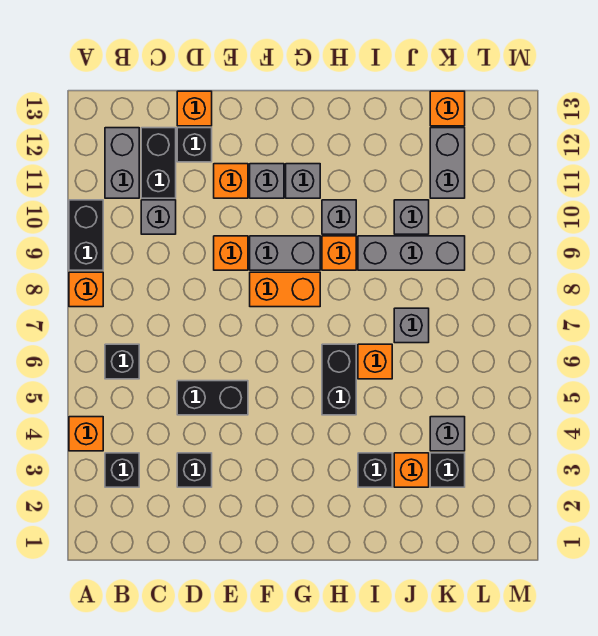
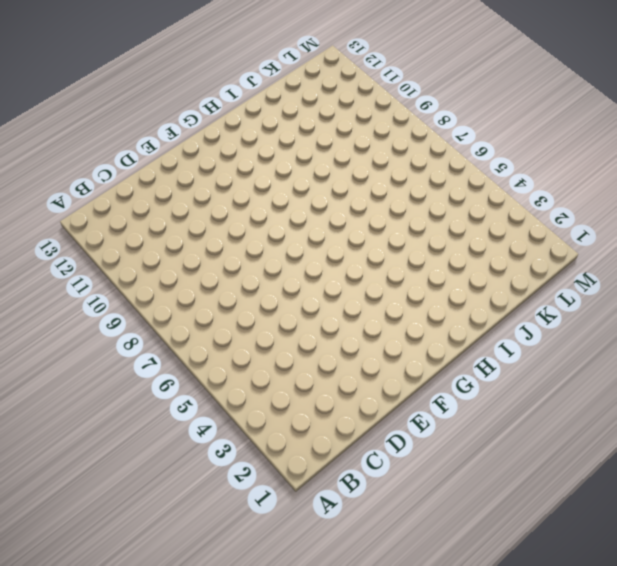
none -> orange brick A4 level 1
none -> orange brick A8 level 1
none -> black brick A9:A10 level 1
none -> black brick B3 level 1

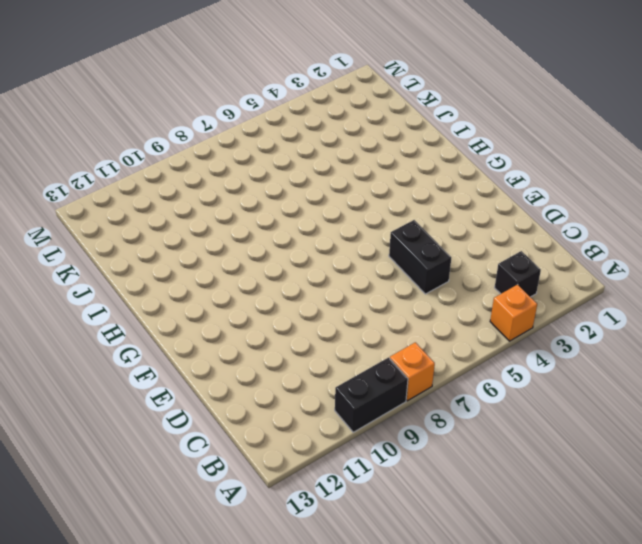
none -> black brick B6 level 1
none -> grey brick B11:B12 level 1
none -> grey brick C10 level 1
none -> black brick C11:C12 level 1

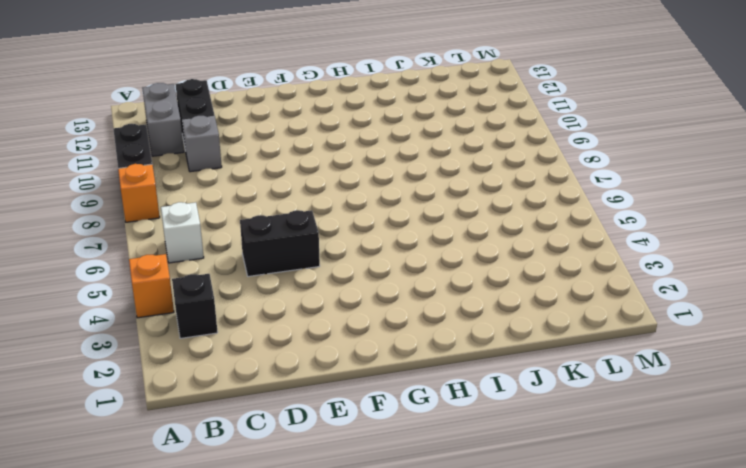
white brick B6 level 1 -> black brick B6 level 1
none -> black brick D3 level 1
none -> black brick D12 level 1
none -> orange brick D13 level 1
none -> orange brick E9 level 1

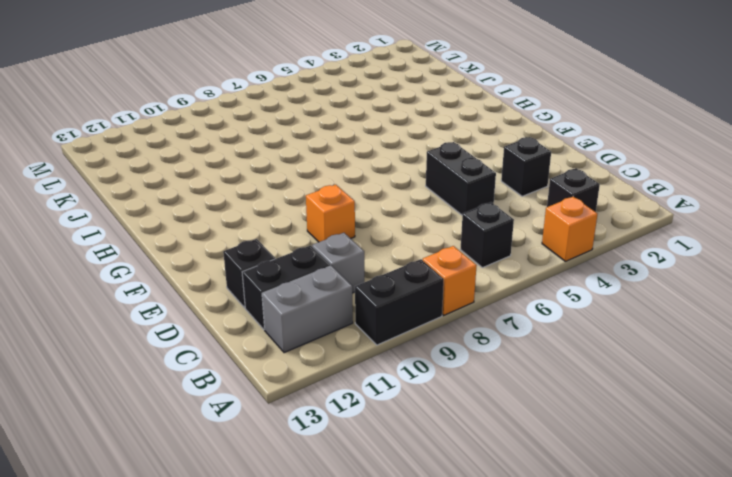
none -> orange brick D13 level 1
none -> orange brick E11 level 1
none -> orange brick F8:G8 level 1
none -> grey brick F9:G9 level 1

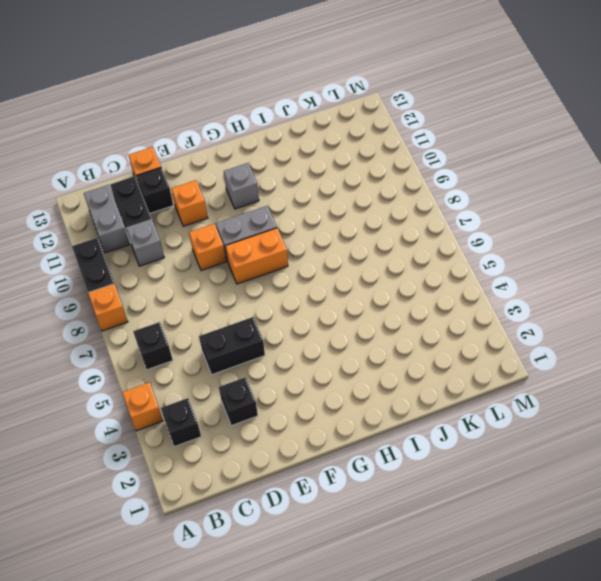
none -> grey brick F11 level 1
none -> black brick H5:H6 level 1
none -> orange brick H9 level 1
none -> grey brick H10 level 1

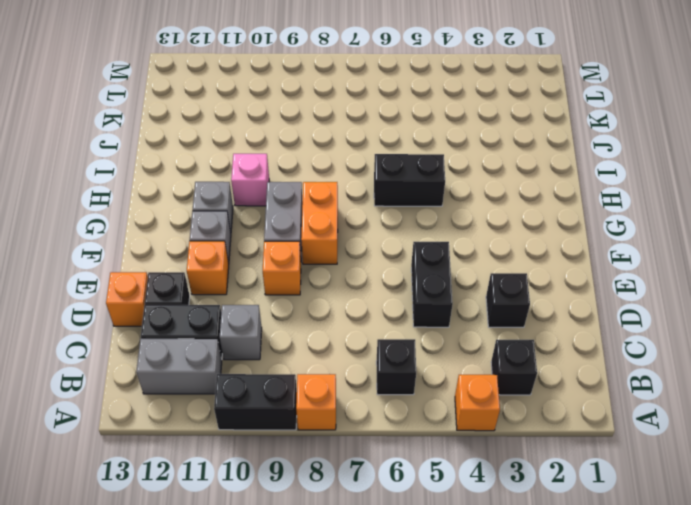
pink brick H10 level 1 -> grey brick H10 level 1
none -> orange brick H9 level 1
none -> black brick I3 level 1
none -> orange brick I6 level 1
none -> grey brick I9:K9 level 1

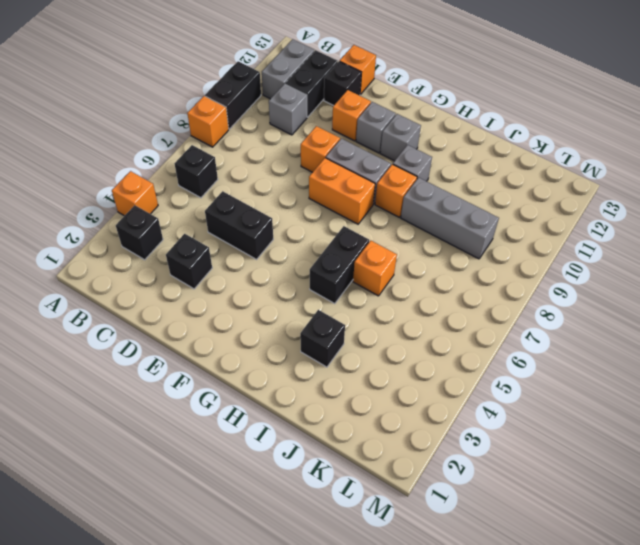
none -> orange brick J3 level 1
none -> grey brick J7 level 1
none -> grey brick J10 level 1
none -> black brick K3 level 1

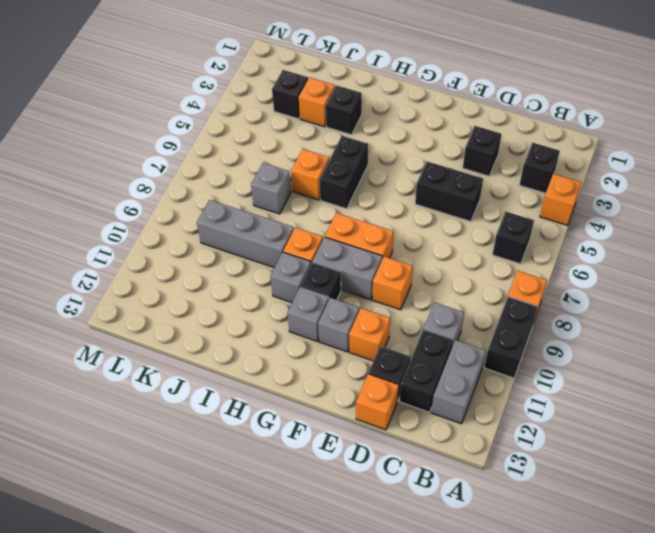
black brick G10 level 1 -> none
none -> grey brick J10 level 1
none -> grey brick K4 level 1
none -> grey brick K11:K12 level 1
none -> orange brick K13 level 1

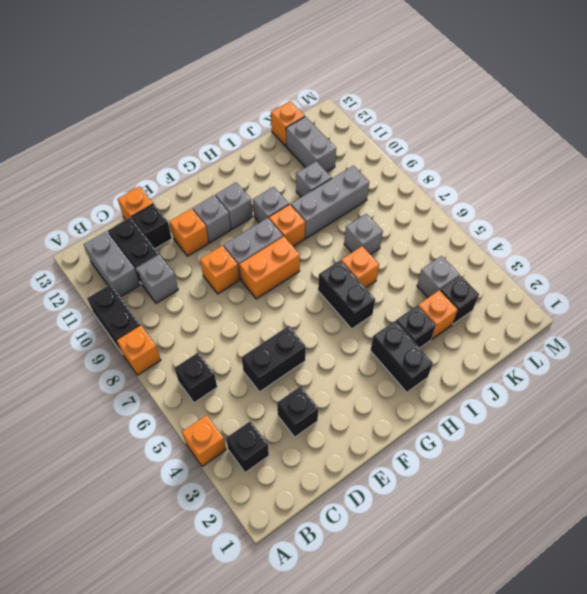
black brick H2:H3 level 1 -> none

